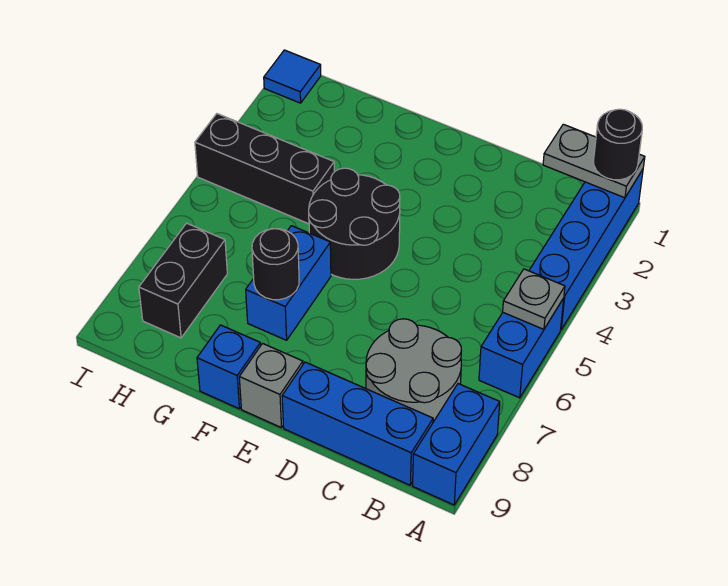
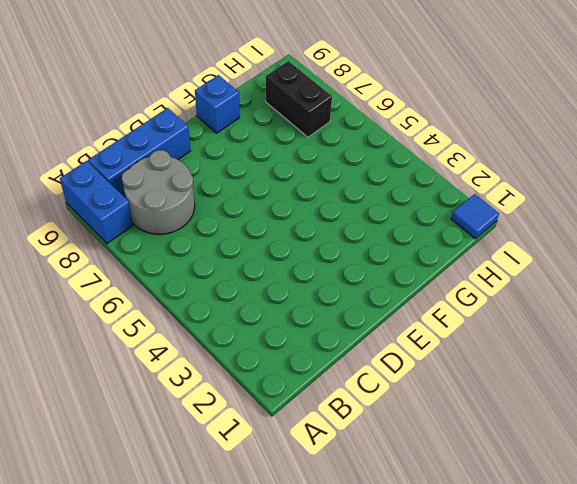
none -> blue brick A1:A4 level 1
none -> blue brick A5:A6 level 1
none -> black round brick E4:F5 level 1

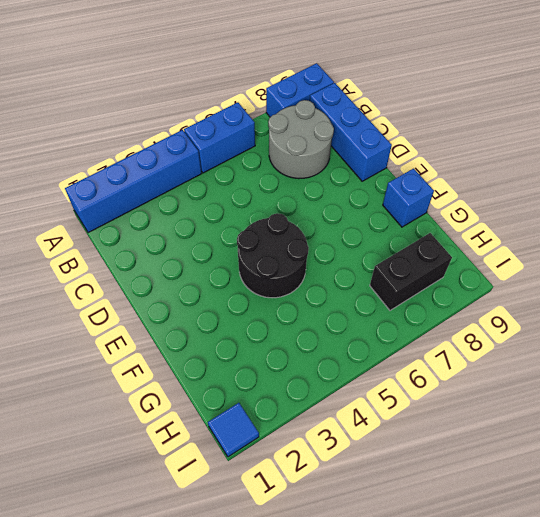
none -> grey brick E9 level 1
none -> blue brick F6:F7 level 1
none -> black brick G4:I4 level 1

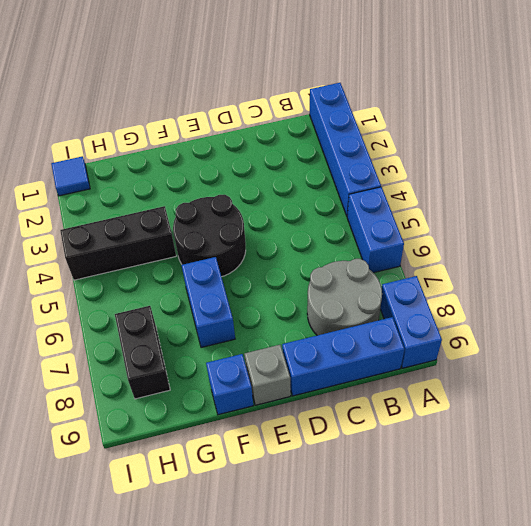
none -> grey plate A1:B1 level 2
none -> grey plate A5 level 2
none -> black round brick F7 level 2

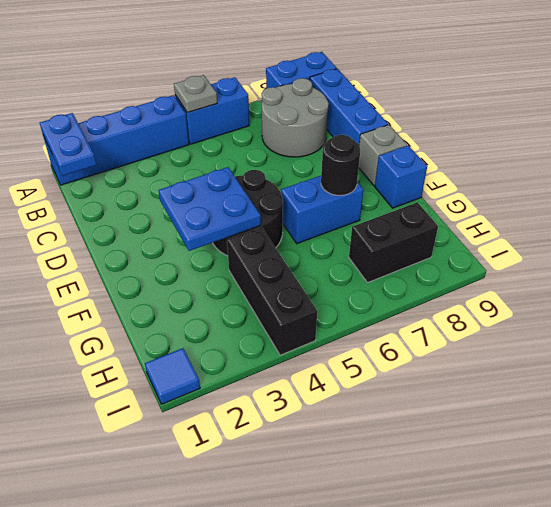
blue plate A1:B1 level 2 -> grey plate A1:B1 level 2
blue plate E3:F4 level 2 -> none
none -> black round brick A1 level 3

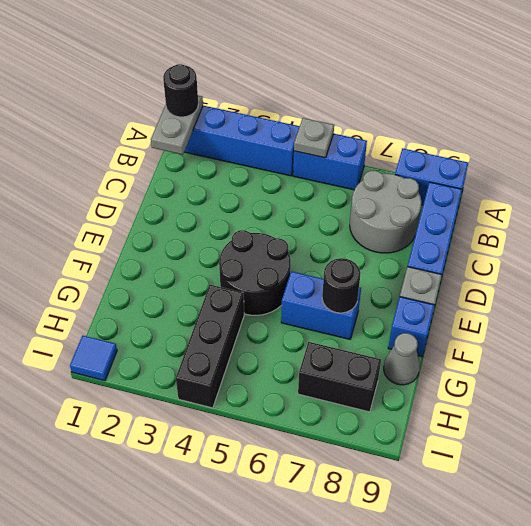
grey cone G9 level 1 -> none

